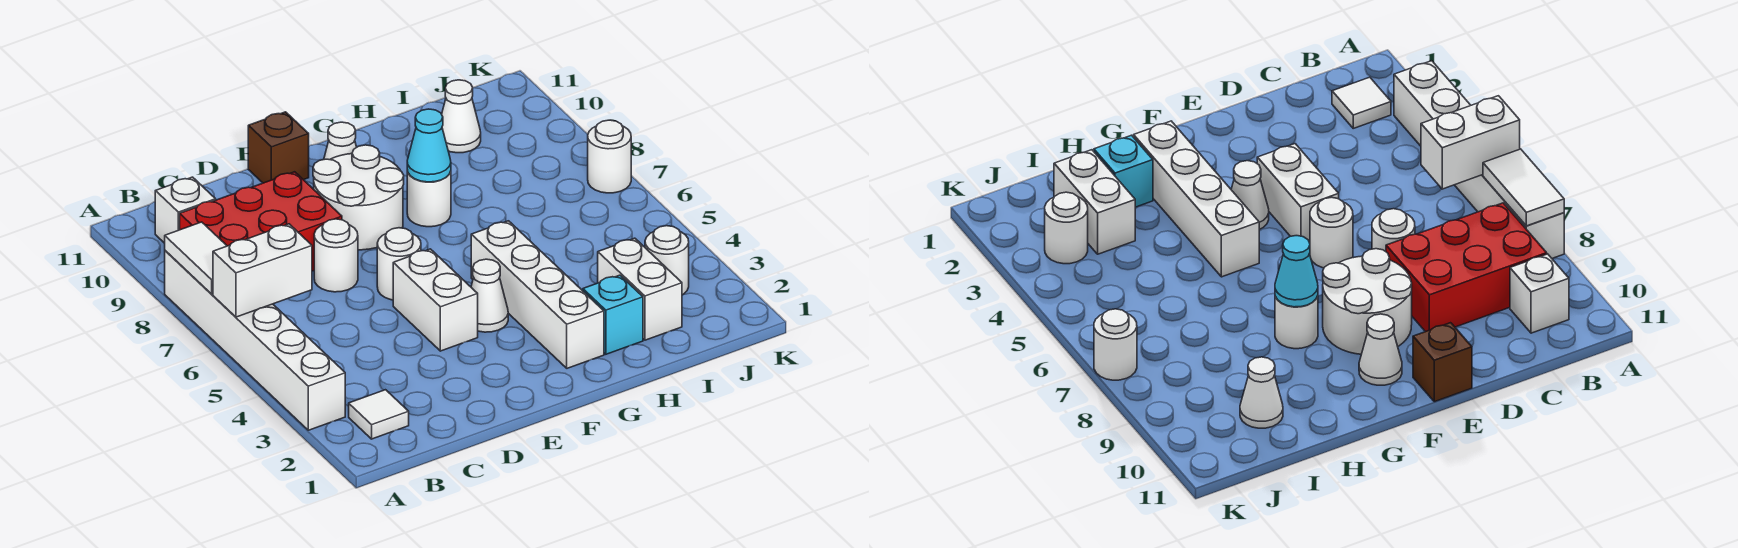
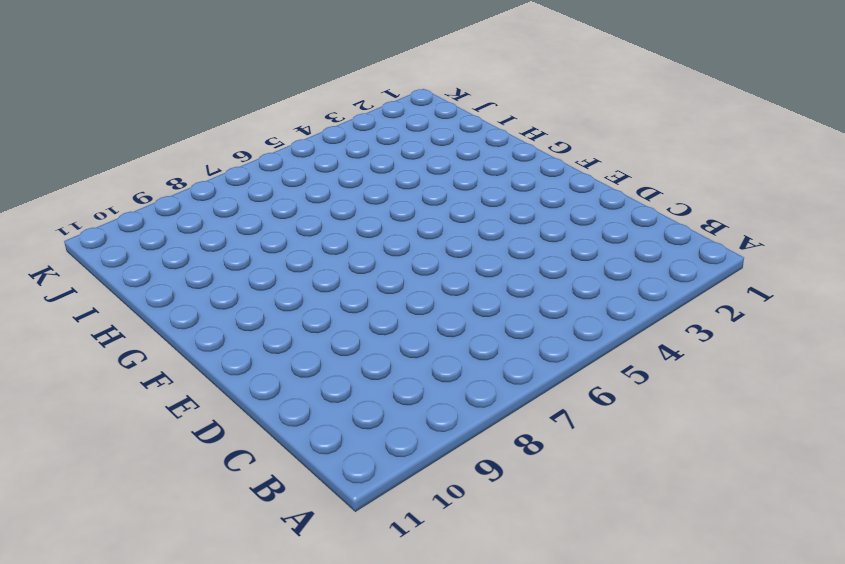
none -> white brick A3:A8 level 1
none -> white tile B2 level 1
none -> red brick B8:D9 level 1

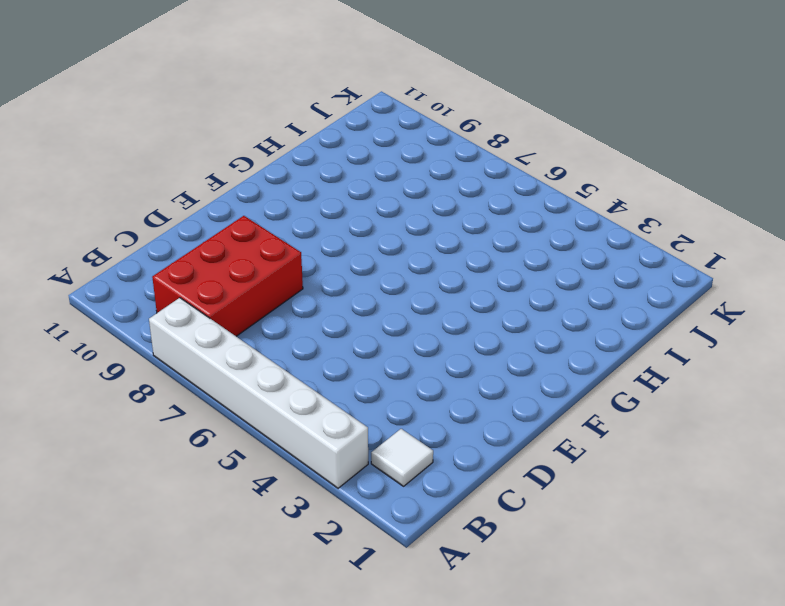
none -> white brick B10 level 1
none -> white round brick D7 level 1
none -> white brick E4:E5 level 1

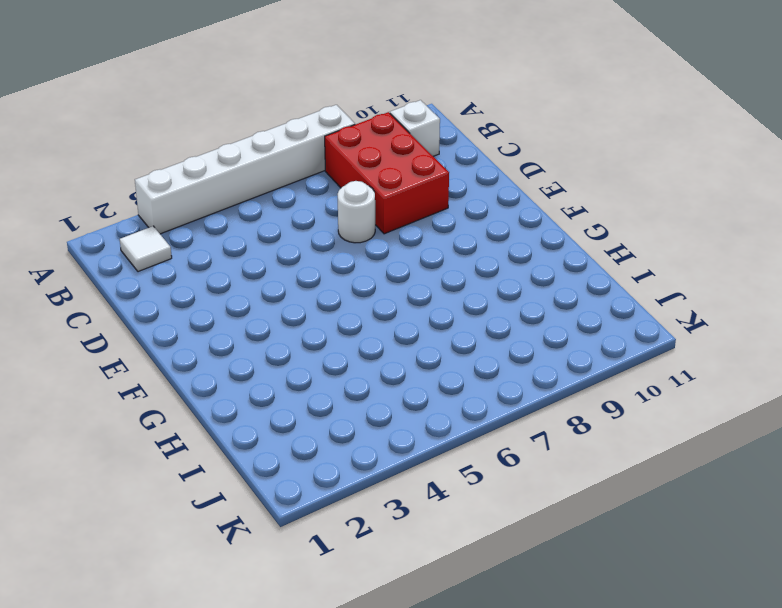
none -> white brick E4:E5 level 1
none -> white round brick E6 level 1
none -> white round brick E8:F9 level 1

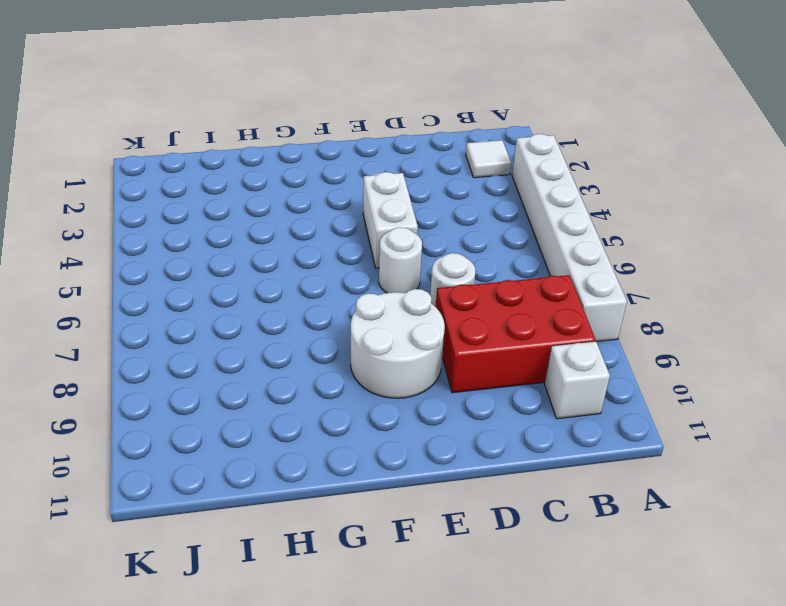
none -> brown brick E11 level 1
none -> white cone F4 level 1
none -> white cone F10 level 1

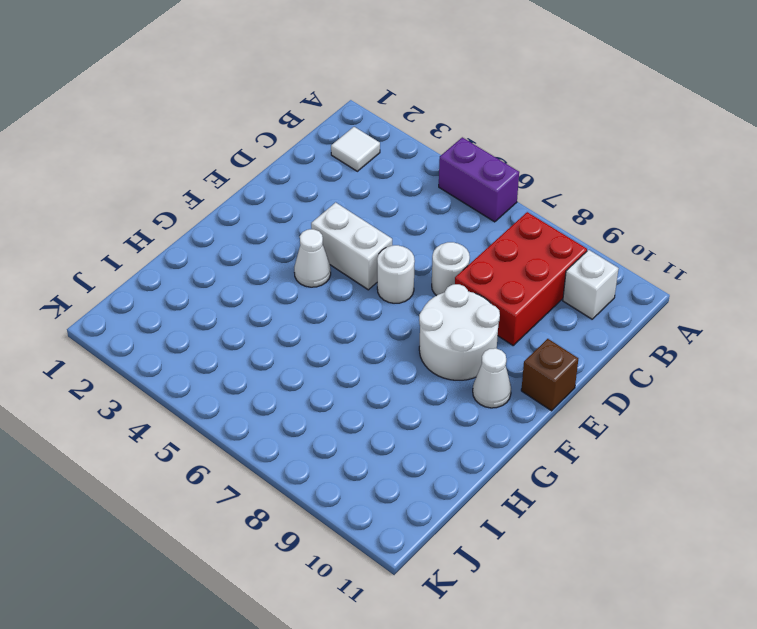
purple brick A5:A6 level 1 -> white brick A3:A8 level 1
none -> white brick G2:G5 level 1
none -> white round brick G8 level 1
none -> cyan brick H2 level 1

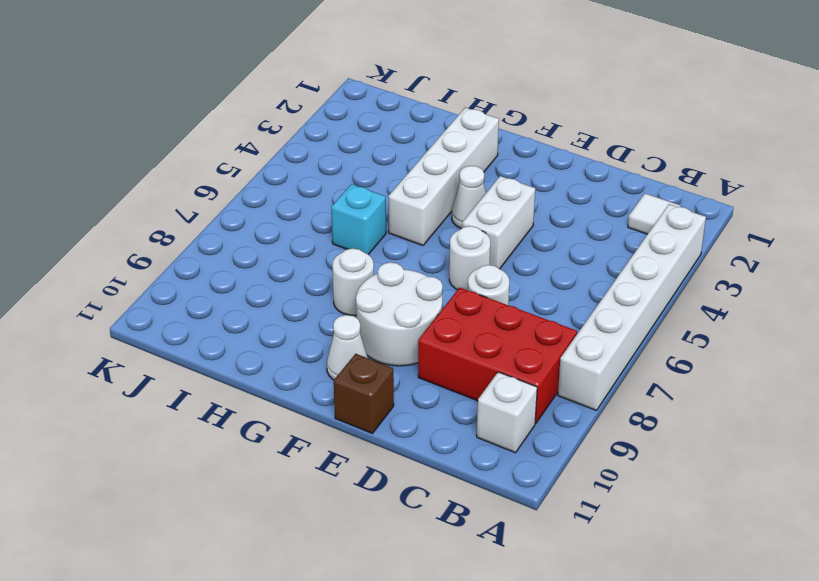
cyan brick H6 level 1 -> cyan brick H2 level 1
none -> white brick I2:I3 level 1
none -> white cone I10 level 1
none -> white round brick J3 level 1

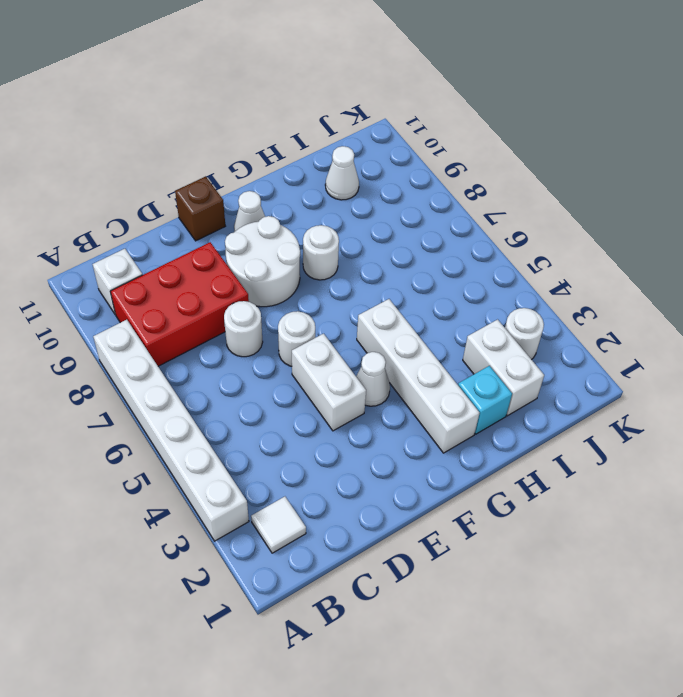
none -> white round brick K7 level 1
none -> white brick A6:B6 level 2
none -> white tile A7:A8 level 2

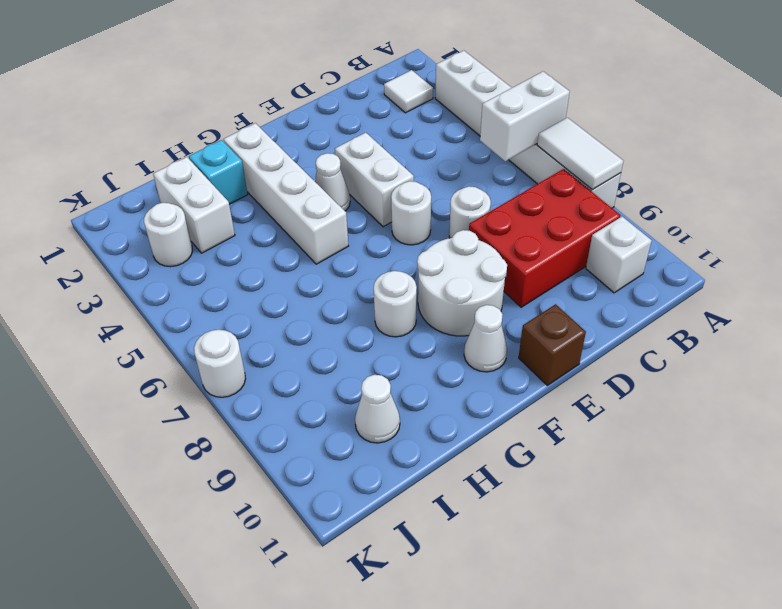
none -> cyan cone G8 level 2

